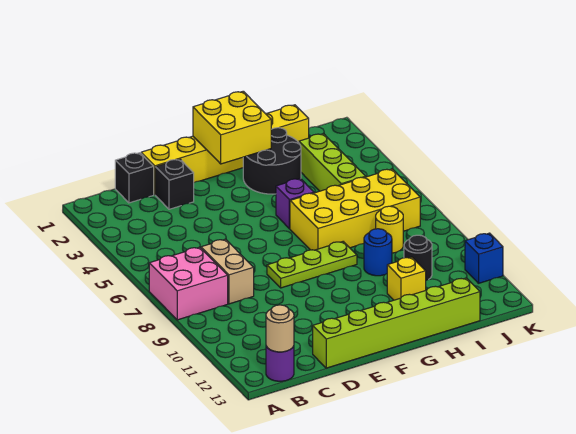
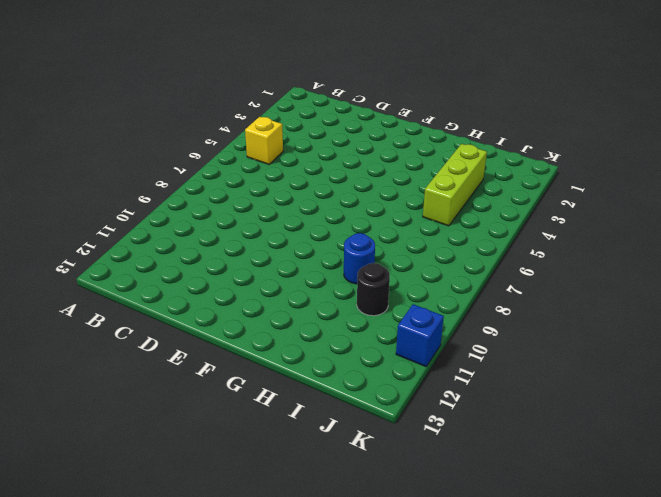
yellow brick B5 level 1 -> yellow brick H11 level 1
none -> pink brick A7:B8 level 1
none -> purple round brick B13 level 1
none -> black brick C1 level 1

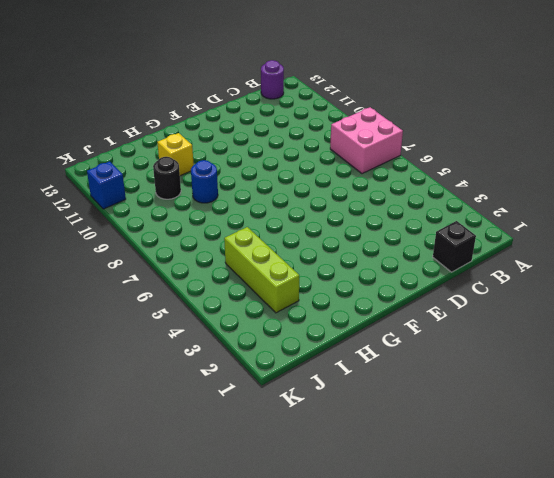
none -> tan brick C7:C8 level 1
none -> yellow brick D1:I1 level 1
none -> black brick D2 level 1

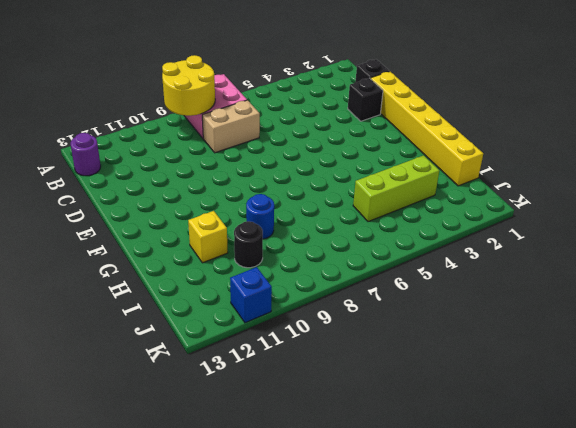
yellow round brick A8:B9 level 2 -> none
none -> lime brick D13:I13 level 1
none -> lime plate E8:G8 level 1
none -> black round brick G2:H3 level 1

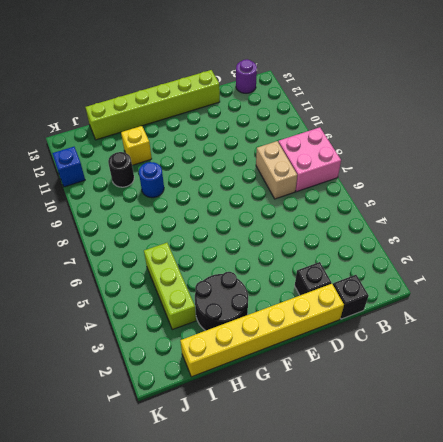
none -> lime plate E8:G8 level 1
none -> purple brick G5 level 1
none -> yellow brick G6:J7 level 1

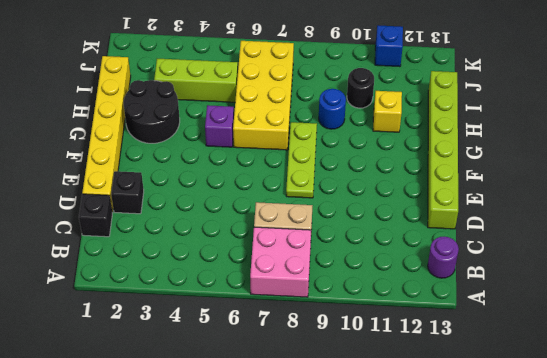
none -> yellow round brick I8 level 1
none -> tan round brick B13 level 2
none -> yellow brick F1:G2 level 2

